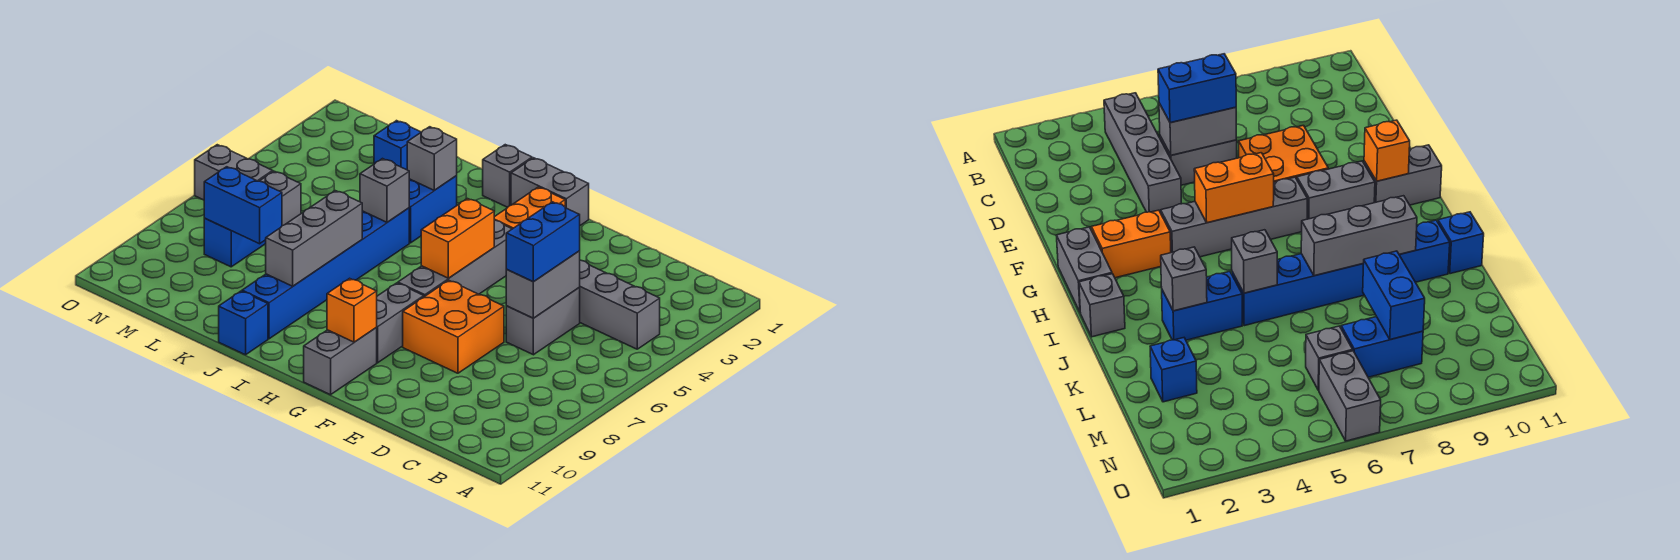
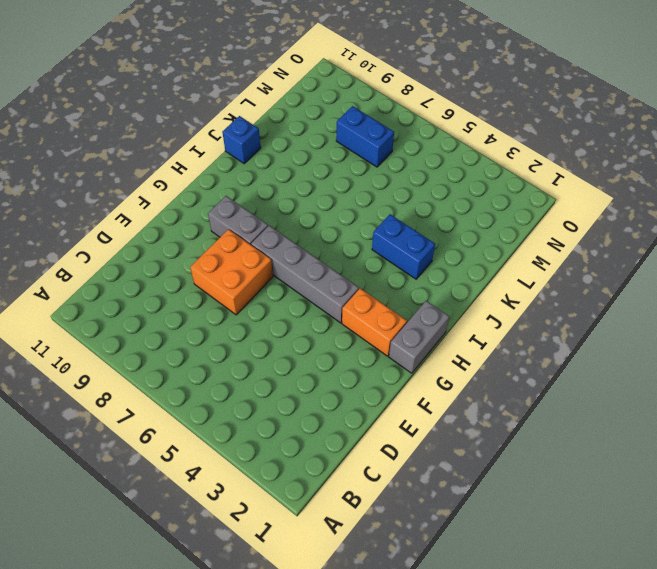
none -> grey brick B4:E4 level 1
none -> grey brick D5:D6 level 1
none -> grey brick G10:G11 level 1

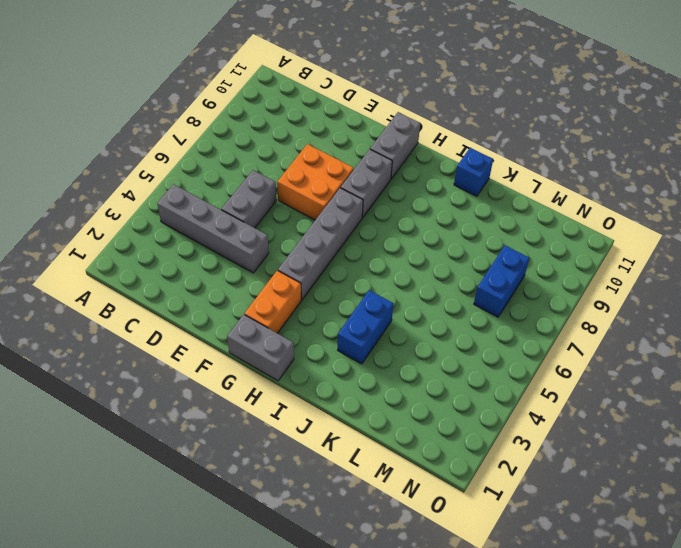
none -> grey brick I1 level 1
none -> blue brick J5:J10 level 1
none -> blue brick L2 level 1

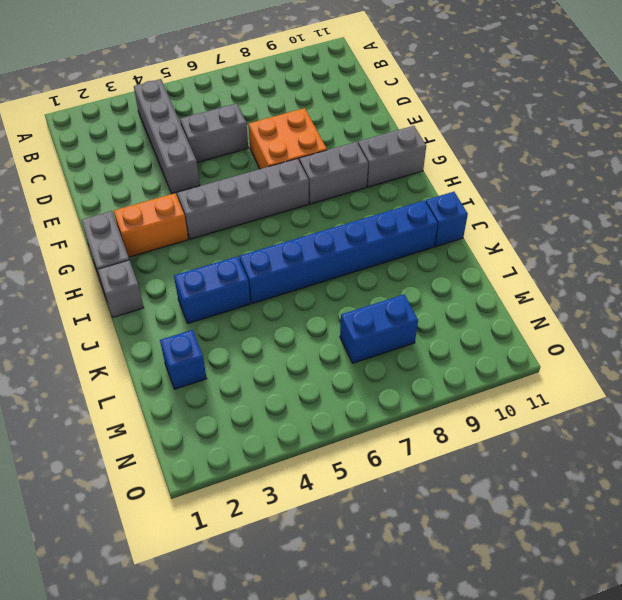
none -> grey brick M6 level 1
none -> grey brick N6:O6 level 1
none -> grey brick D5:D6 level 2

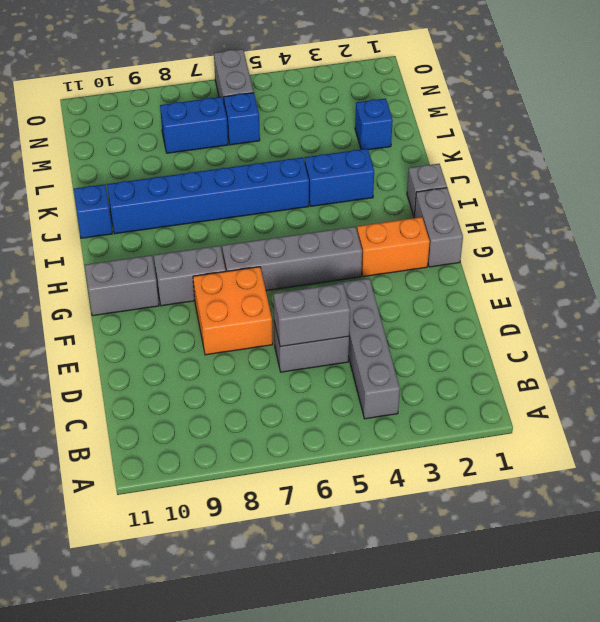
blue brick M6 level 1 -> grey brick M6 level 1
none -> orange brick G5:G6 level 2
none -> orange brick G10 level 2
none -> grey brick J3 level 2

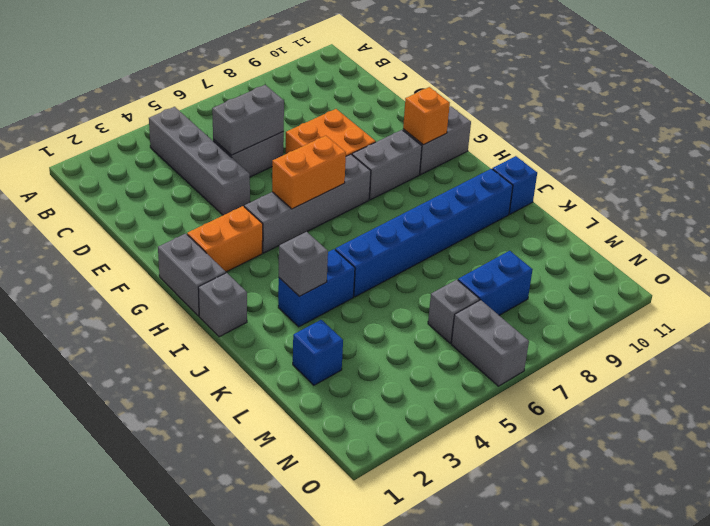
none -> grey brick J5 level 2
none -> grey brick J7:J9 level 2
none -> blue brick L8:M8 level 2

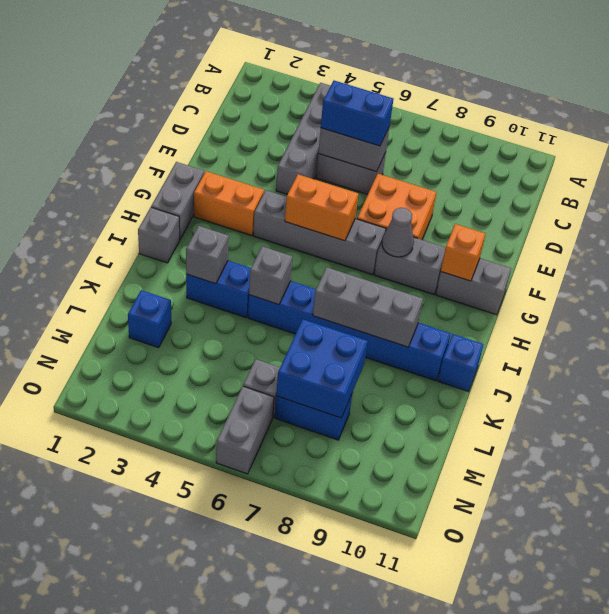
grey cone G8 level 2 -> none
blue brick L7:M8 level 2 -> blue brick L8:M8 level 2

